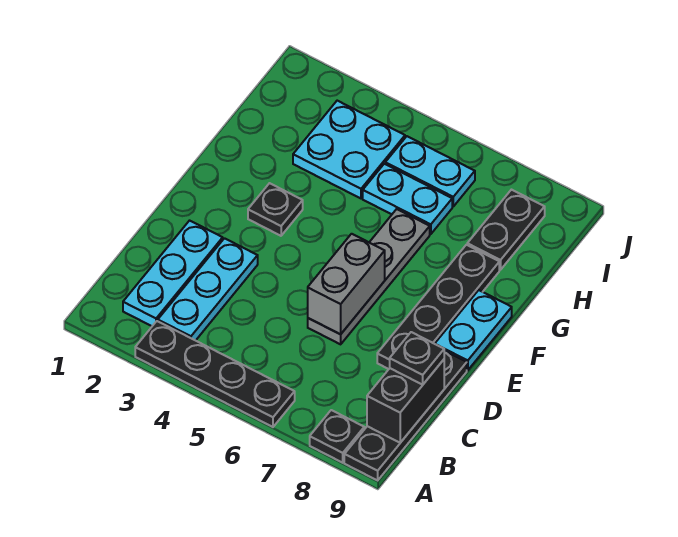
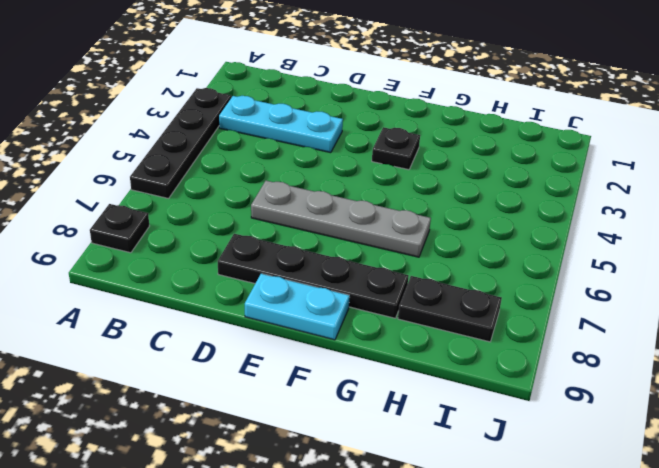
none -> black plate A9:D9 level 1
none -> cyan plate B2:D2 level 1
none -> cyan plate H3:I4 level 1

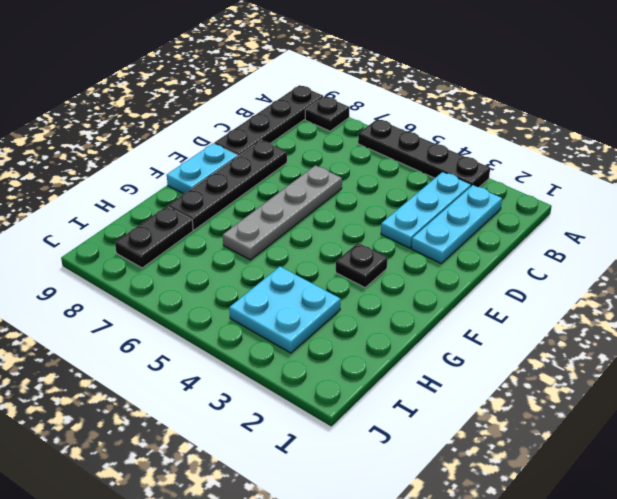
none -> cyan plate H5:H6 level 1
none -> cyan plate I5:I6 level 1
none -> black brick B9:C9 level 2

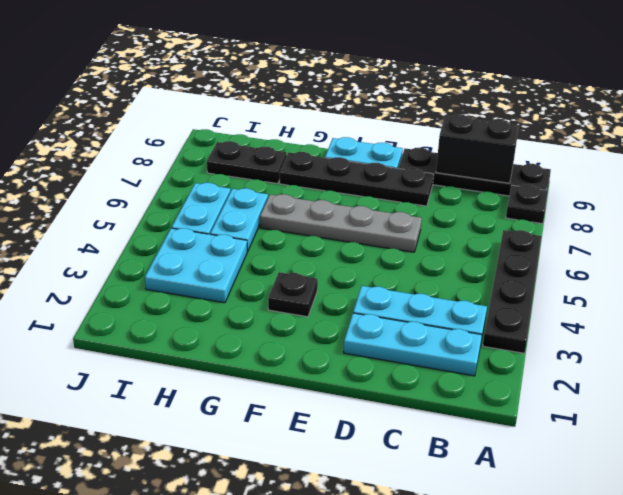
none -> grey brick D6:E6 level 2
none -> black plate C9 level 3

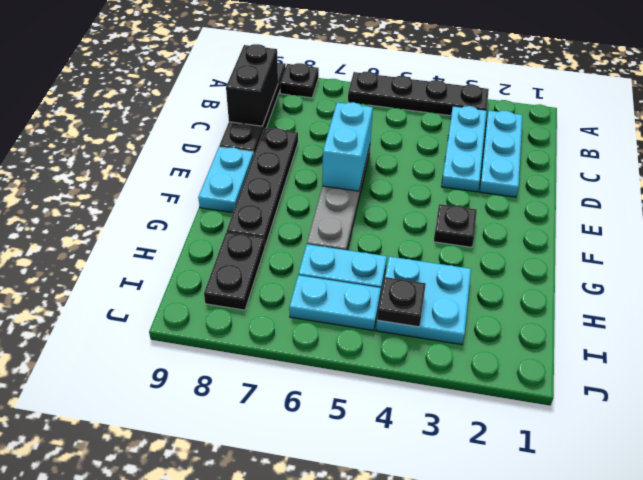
cyan brick D6:E6 level 2 -> grey brick D6:E6 level 2
black plate I4 level 2 -> black plate C9 level 3

